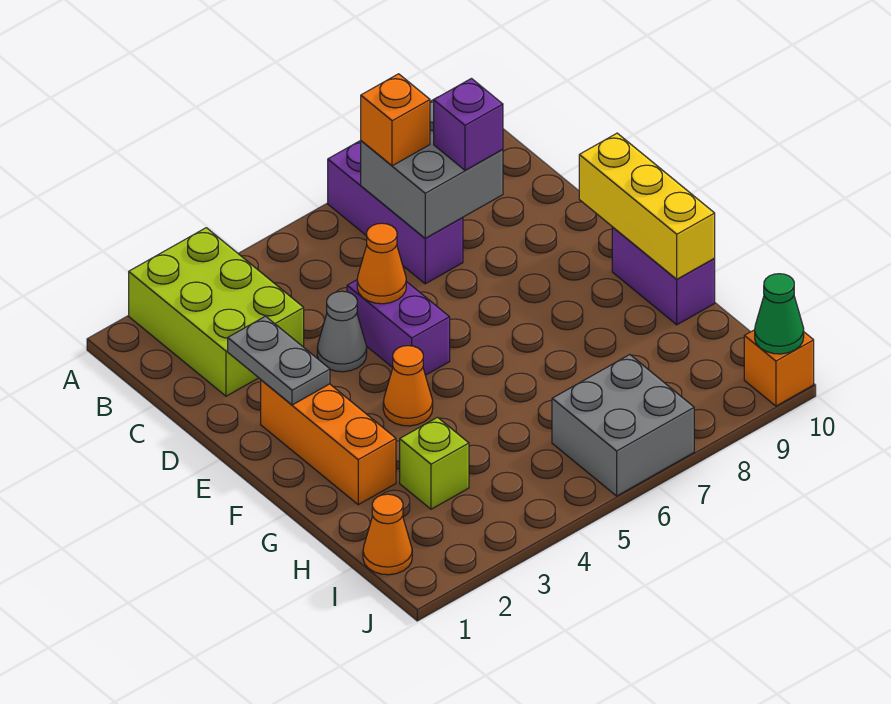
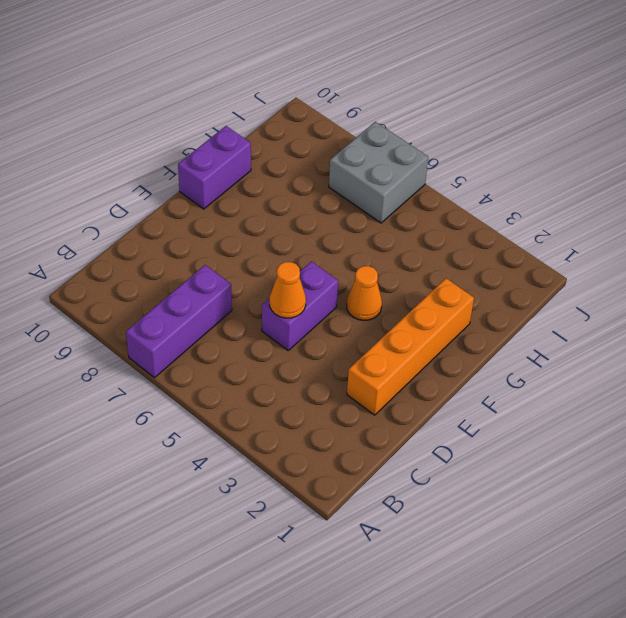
orange brick D2:G2 level 1 -> orange brick E2:G2 level 1
none -> lime brick A2:C3 level 1
none -> grey cone D4 level 1
none -> lime brick H3 level 1

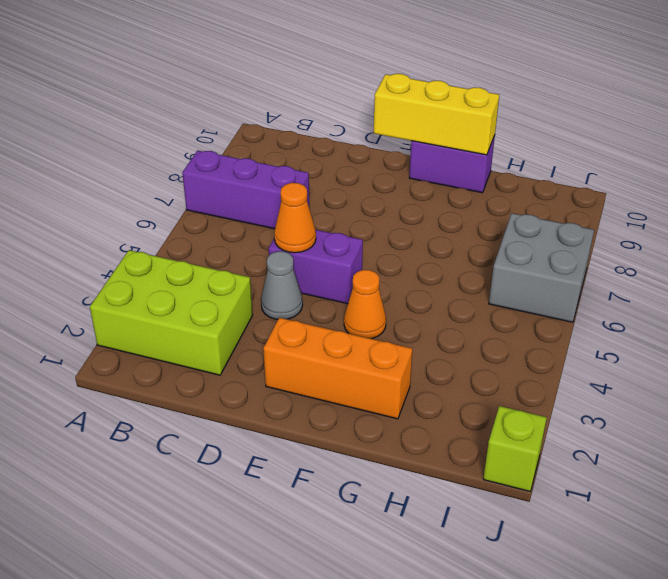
lime brick J1 level 1 -> lime brick H3 level 1
none -> orange cone I1 level 1
none -> orange brick J10 level 1
none -> grey brick B7:C8 level 2

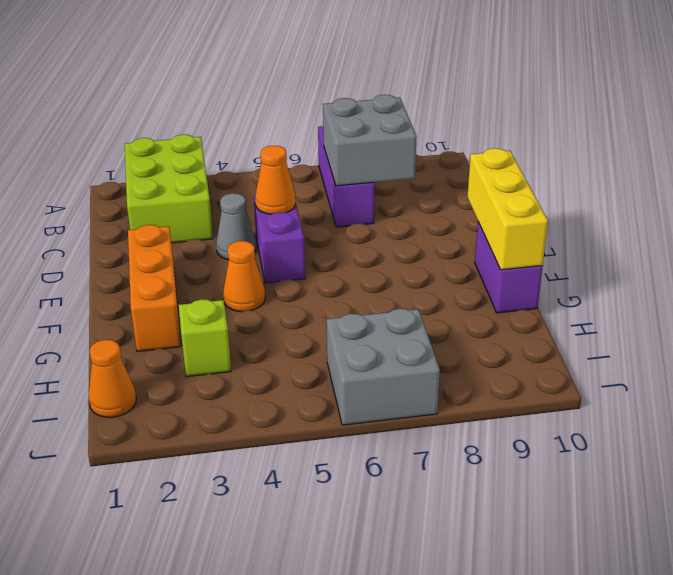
none -> orange brick J10 level 1
none -> grey plate D2:E2 level 2
none -> green cone J10 level 2

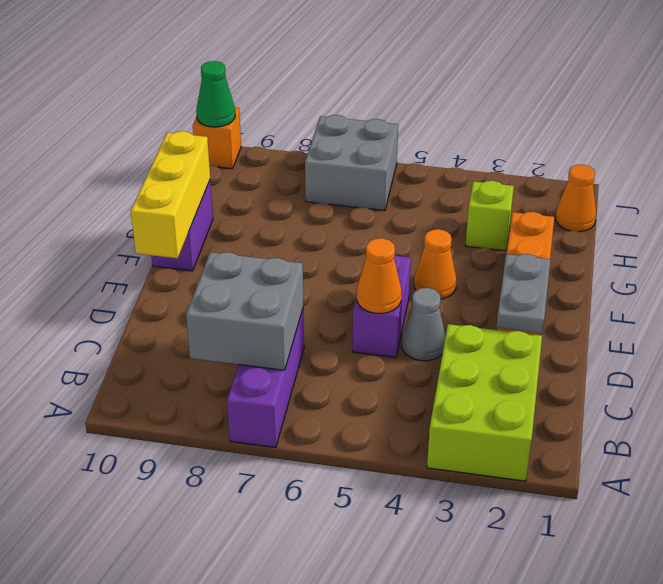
none -> orange brick B7 level 3
none -> purple brick C8 level 3

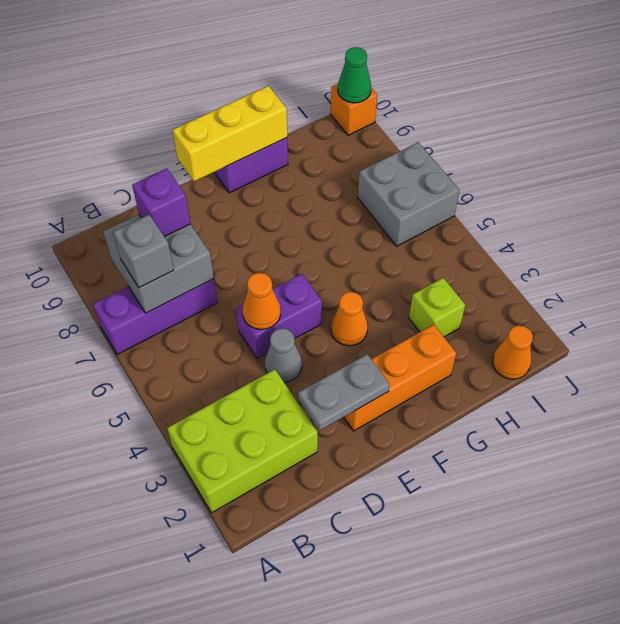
grey brick B7 level 3 -> orange brick B7 level 3

